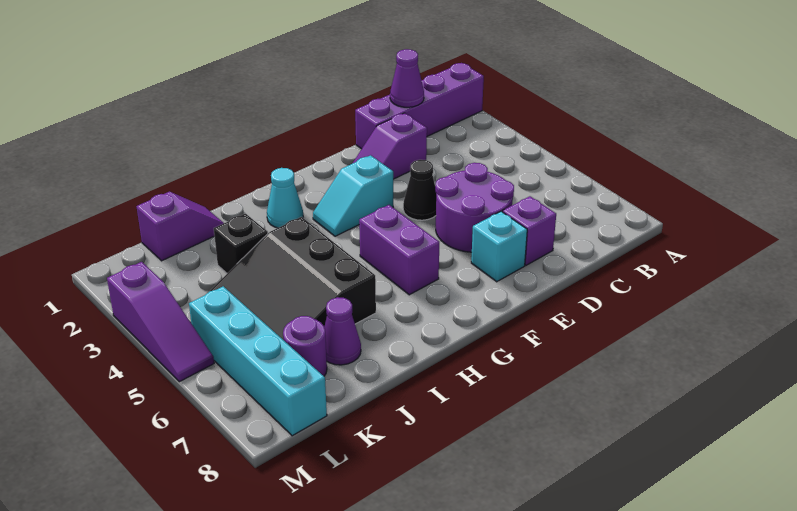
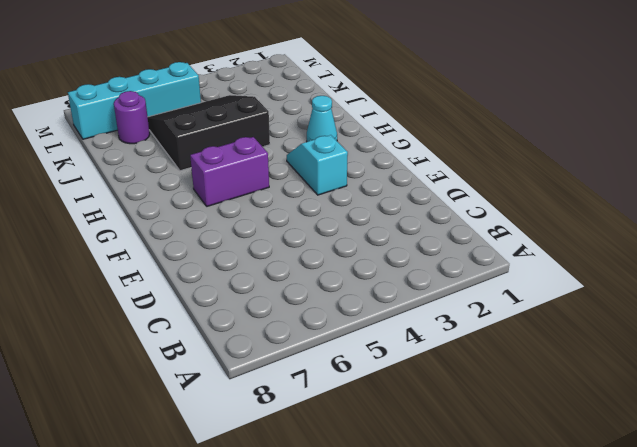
none -> purple brick A1:D1 level 1
none -> purple slope D2:E2 level 1 top D
none -> purple round brick D5:E6 level 1

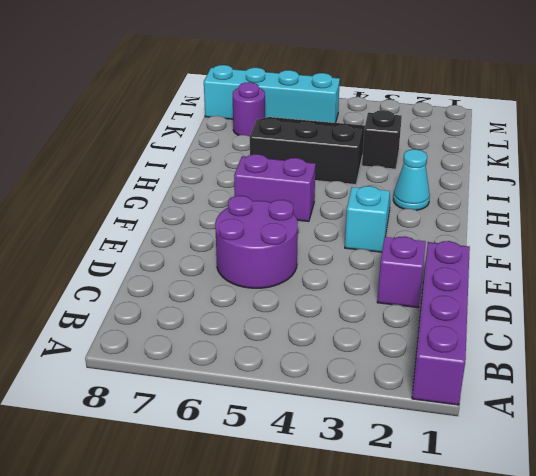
none -> purple brick D7 level 1
none -> black cone E4 level 1
none -> cyan brick E7 level 1

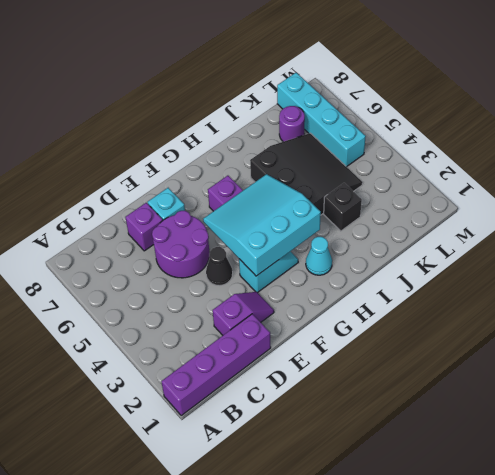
cyan slope F3:H5 level 2 top 3 -> none
none -> purple slope J1:K1 level 1 top K
none -> purple cone J7 level 1
none -> purple slope M3:M5 level 1 top 3

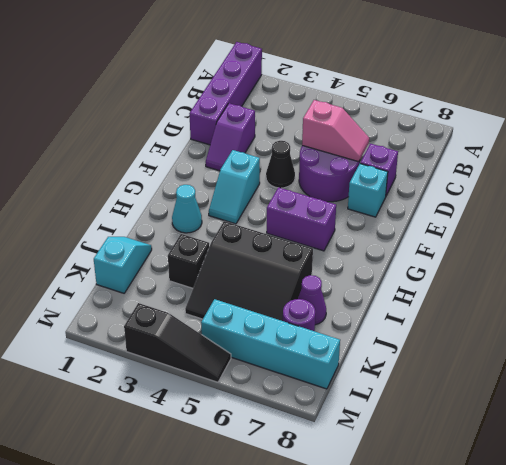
pink slope D5:D6 level 2 top 5 -> none
cyan slope J1:K1 level 1 top K -> purple slope J1:K1 level 1 top K
black slope M3:M5 level 1 top 3 -> purple slope M3:M5 level 1 top 3
none -> purple cone C1 level 2

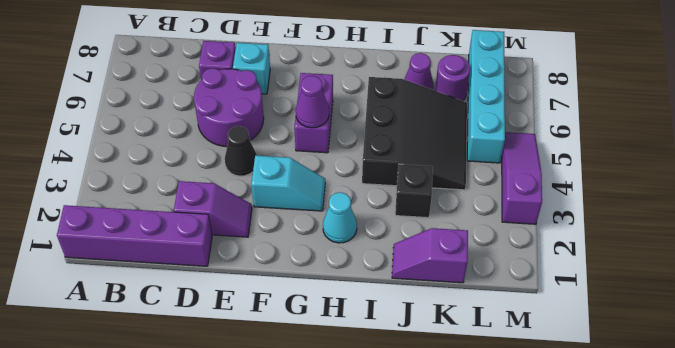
purple cone G5 level 2 -> purple cone C1 level 2

